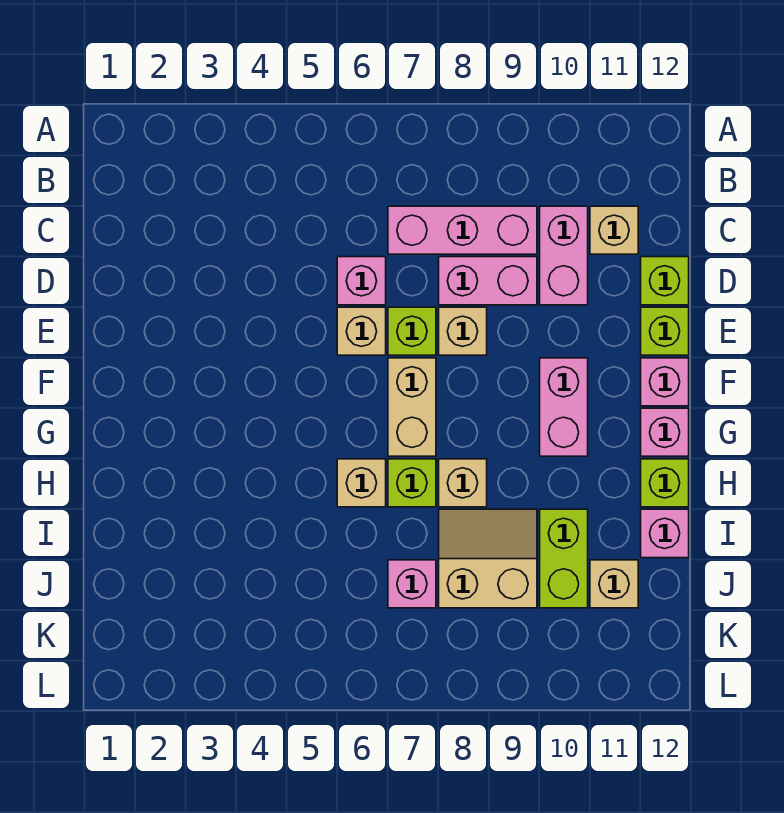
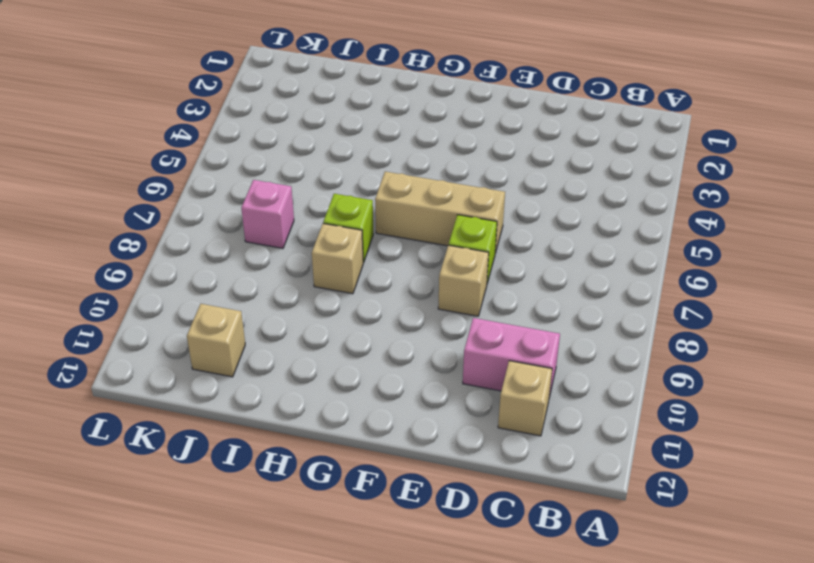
tan brick E6:G6 level 1 -> tan brick E6 level 1
none -> pink brick C7:C9 level 1
none -> pink brick D6 level 1
none -> pink brick D8:D9 level 1

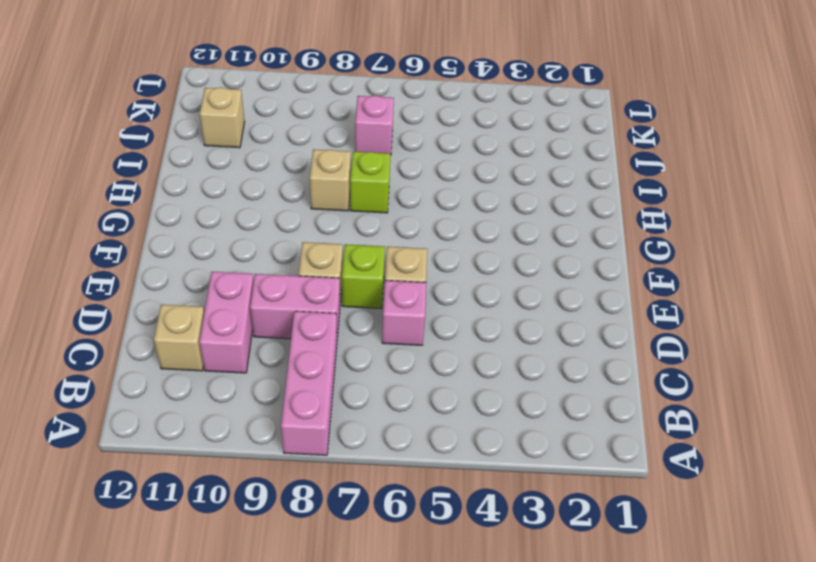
pink brick A8:C8 level 1 -> pink brick C7:C9 level 1
none -> lime brick D12 level 1
none -> lime brick E12 level 1
none -> tan brick F7:G7 level 1

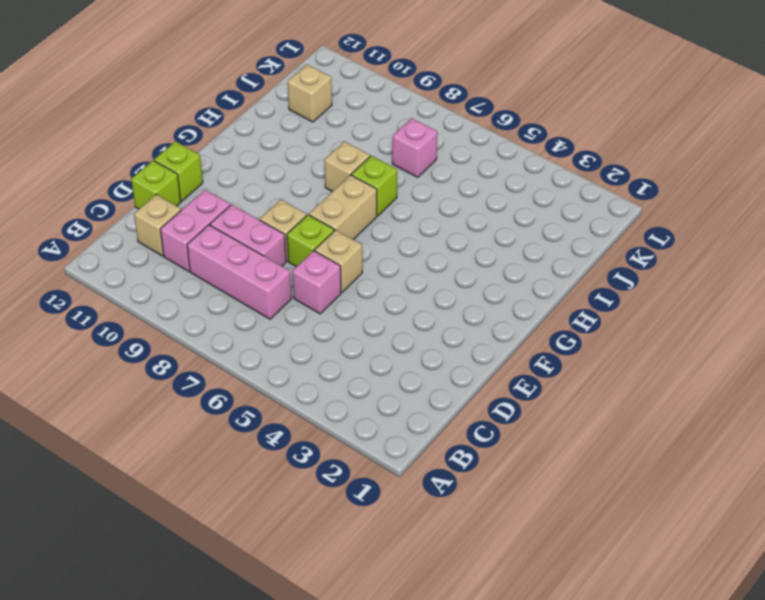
none -> pink brick F10:G10 level 1
none -> pink brick F12 level 1
none -> pink brick G12 level 1

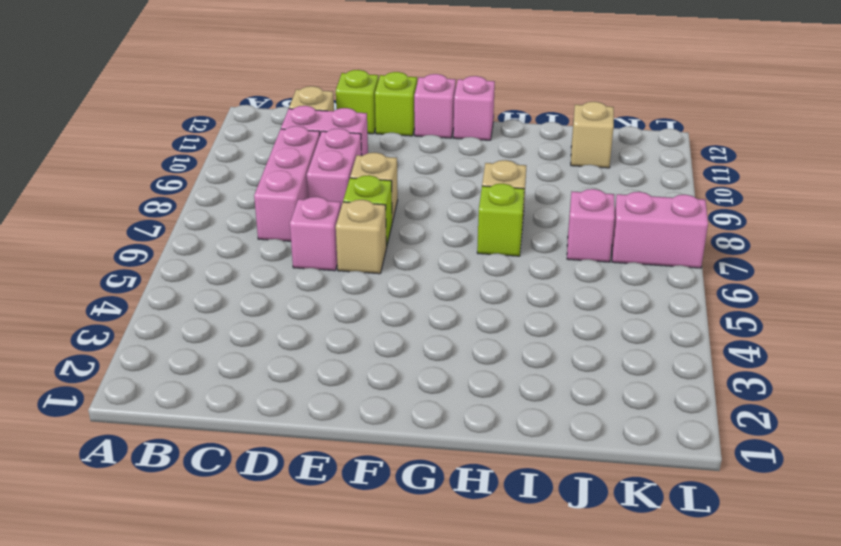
pink brick K7:L7 level 1 -> pink brick F10:G10 level 1
none -> tan brick F7:G7 level 1
none -> tan brick H6 level 1
none -> lime brick H12 level 1

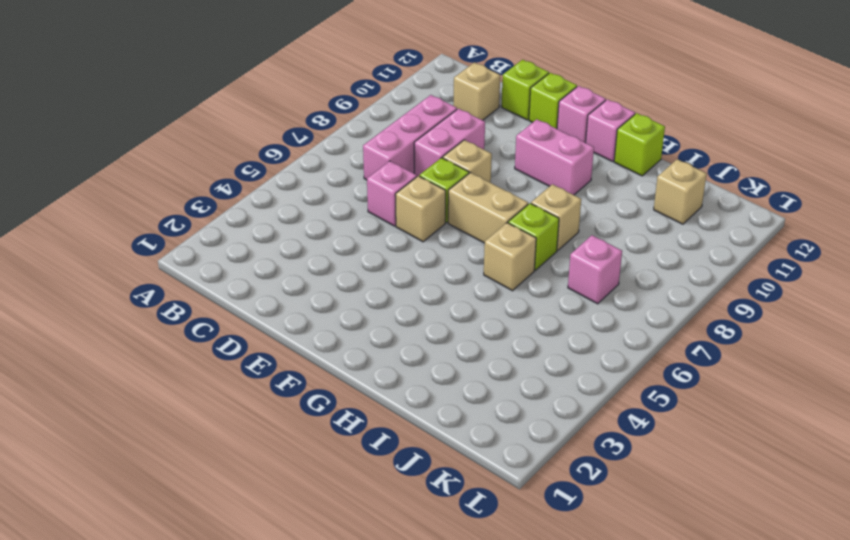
none -> pink brick C10:D10 level 1
none -> tan slope I8:J9 level 1 top J
none -> lime brick I10:J10 level 1

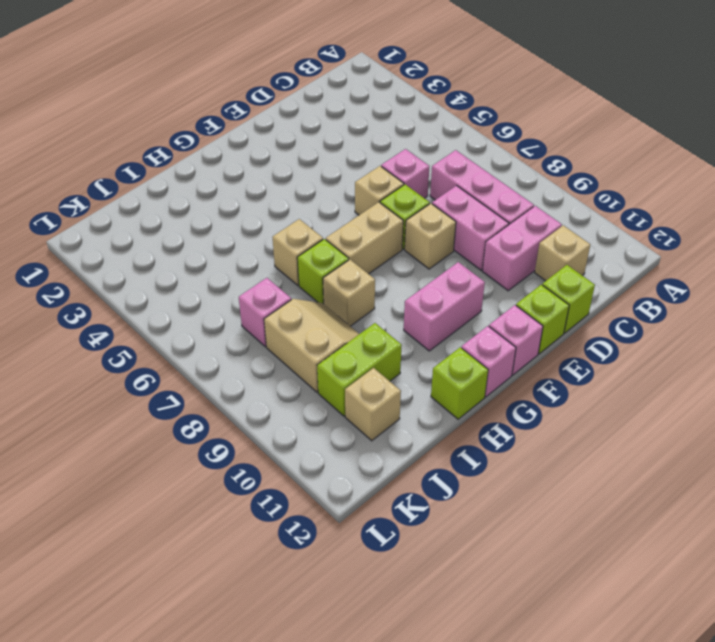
none -> pink brick I12 level 1

